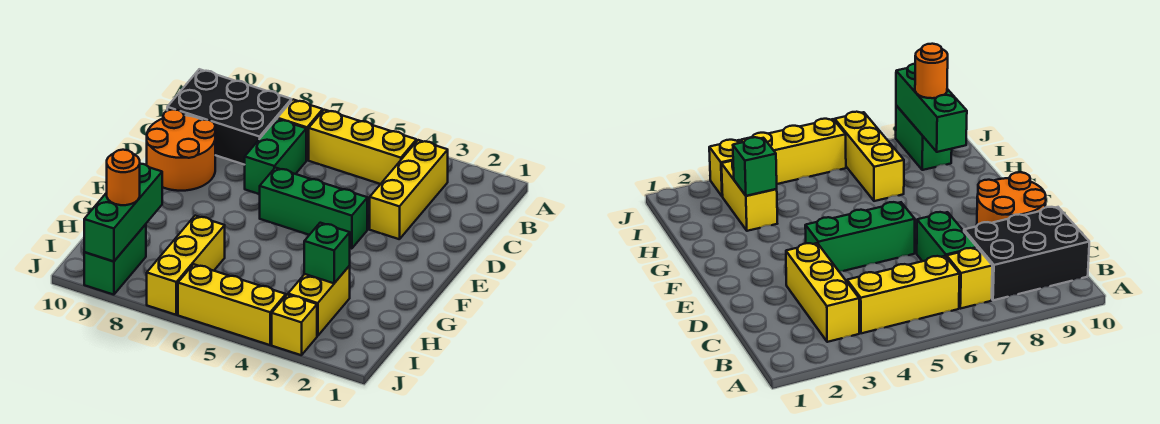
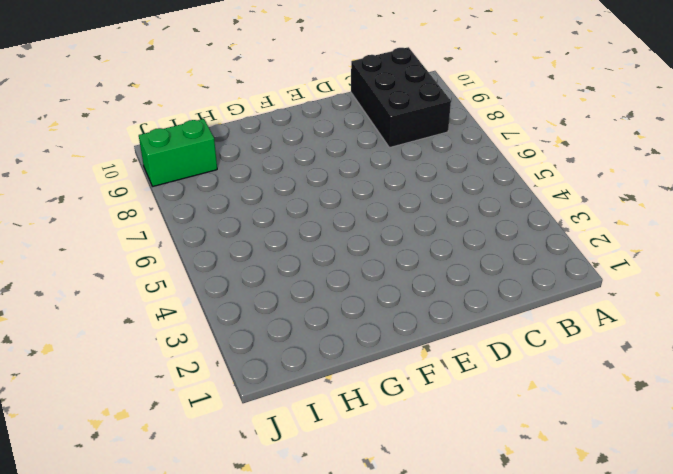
none -> yellow brick B3:D3 level 1
none -> yellow brick B4:B6 level 1
none -> yellow brick B7 level 1

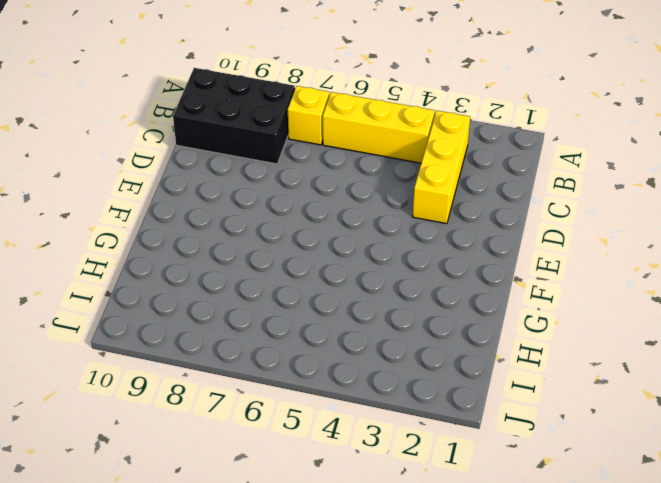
none -> green brick C7:D7 level 1
none -> orange round brick D9:E10 level 1
none -> green brick E4:E6 level 1

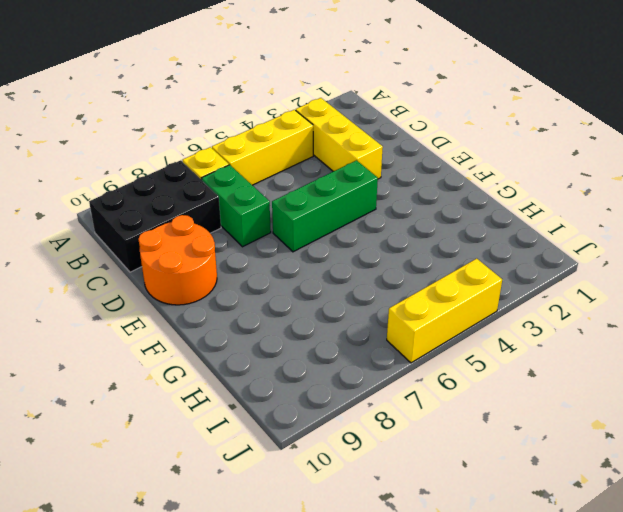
none -> yellow brick H3:I3 level 1
none -> yellow brick H7:J7 level 1
none -> green brick I9:J9 level 1

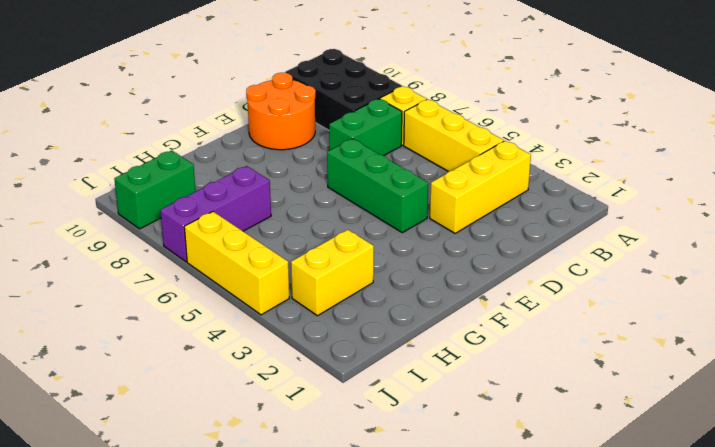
purple brick H7:J7 level 1 -> yellow brick H7:J7 level 1
none -> yellow brick J3 level 1
none -> green brick H3 level 2
none -> green brick H9:J9 level 2

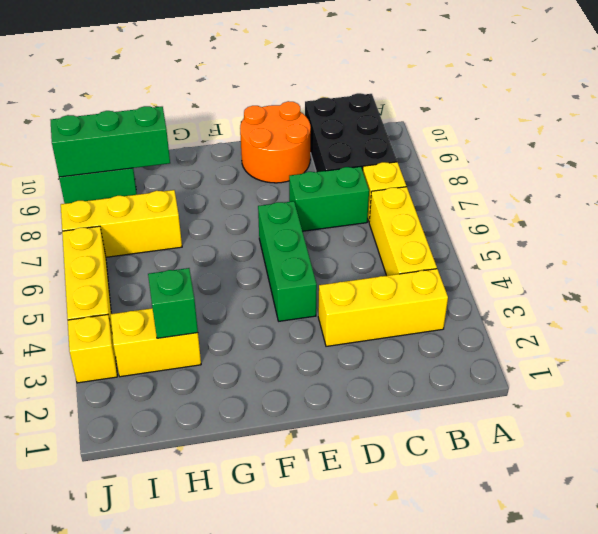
none -> orange round brick I9 level 3

